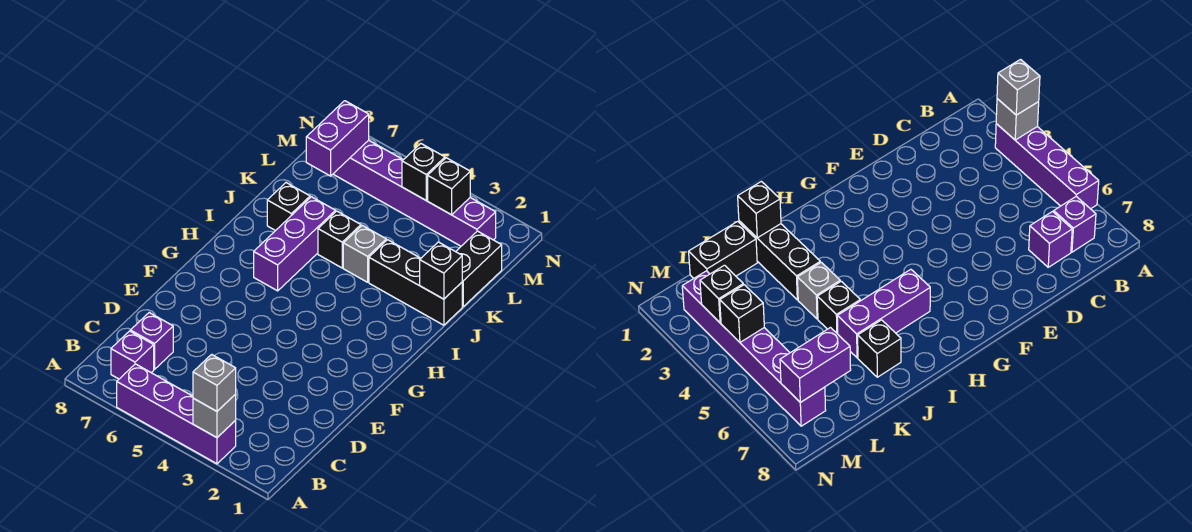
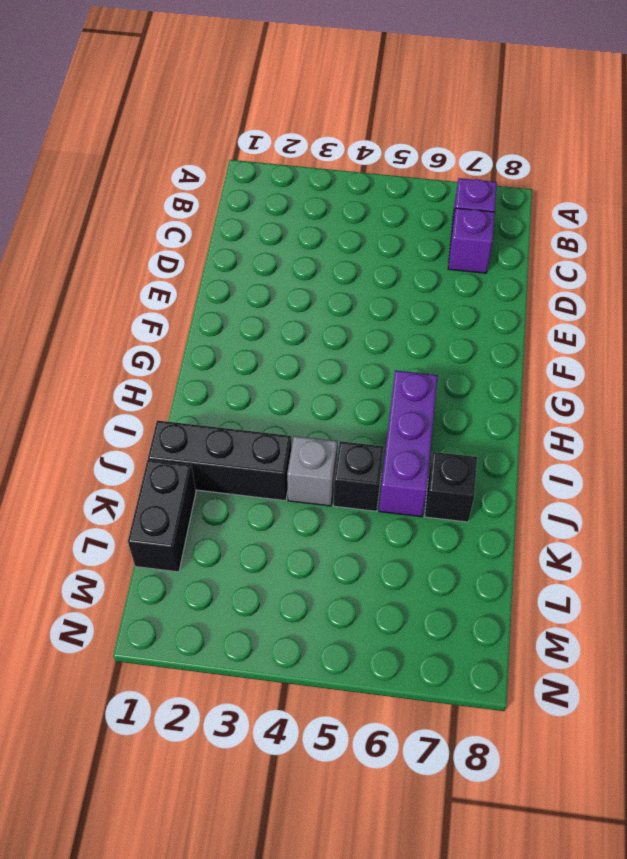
none -> purple brick A3:A6 level 1
none -> purple brick M2:M7 level 1
none -> grey brick A3 level 2

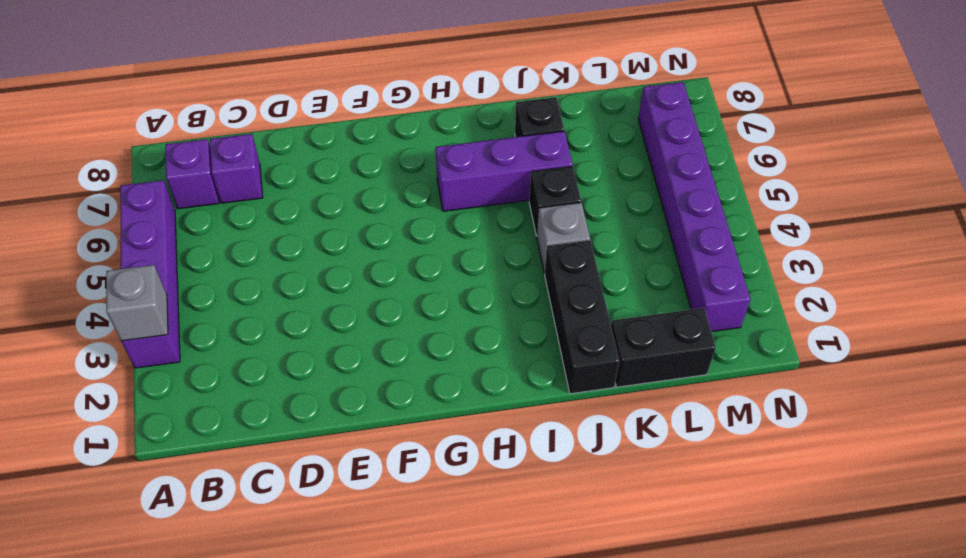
none -> black brick J1 level 2
none -> purple brick L7:M7 level 2
none -> black brick M3 level 2

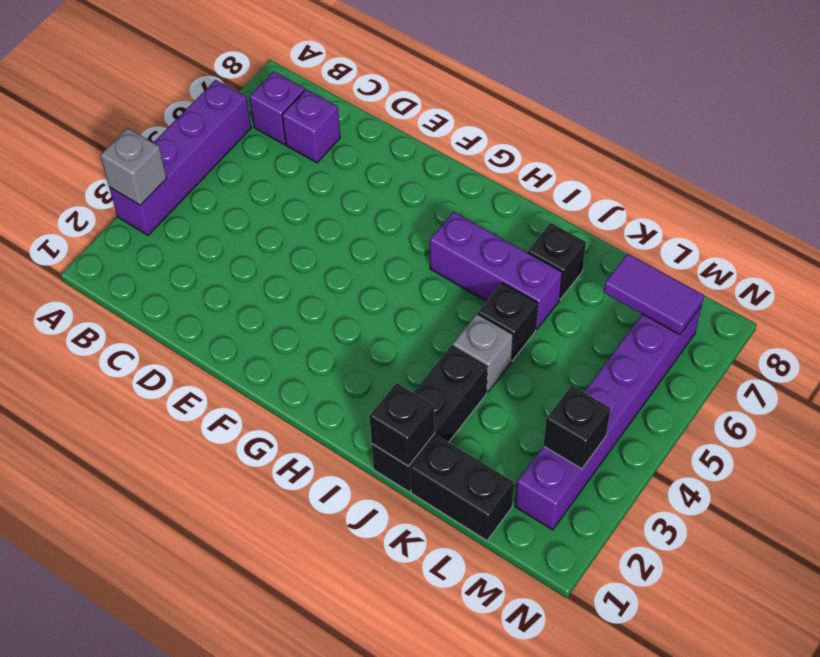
purple tile L7:M7 level 2 -> purple brick L7:M7 level 2
none -> black brick M4 level 2
none -> grey brick A3 level 3

